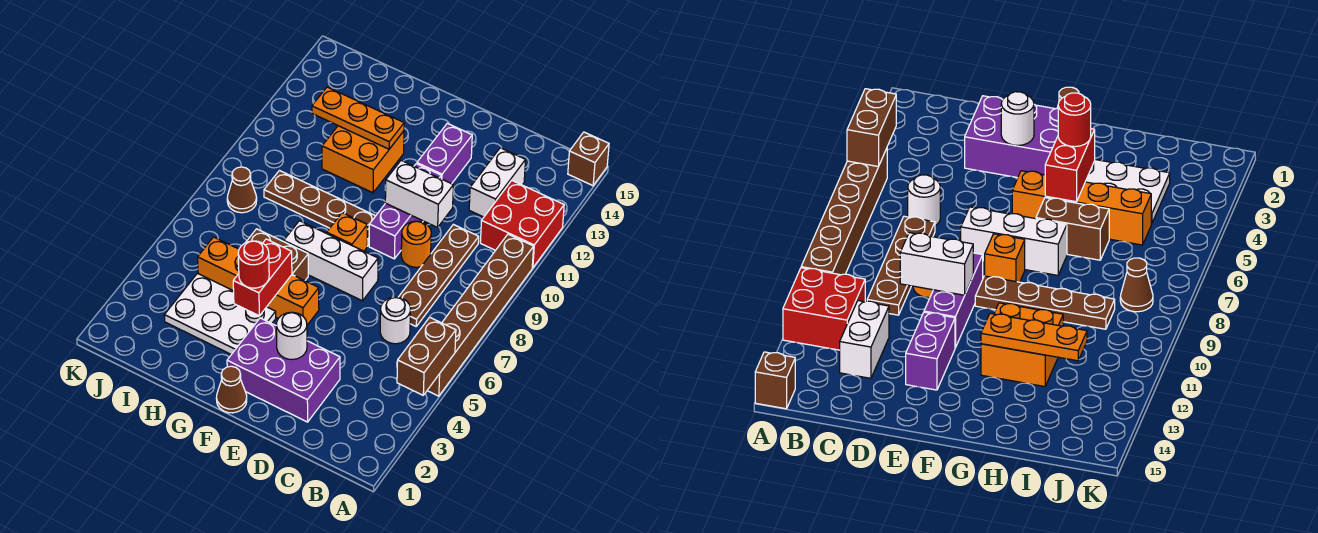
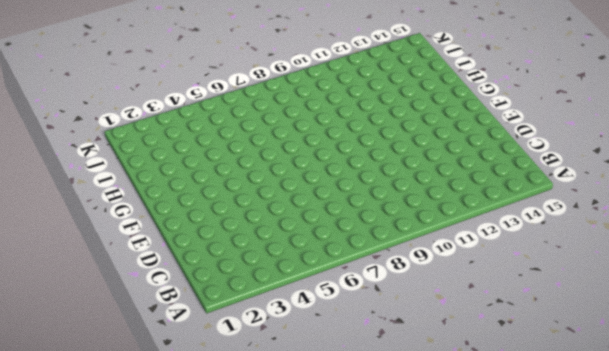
none -> brown brick A5:A10 level 1
none -> red brick A11:B12 level 1
none -> brown brick A15 level 1

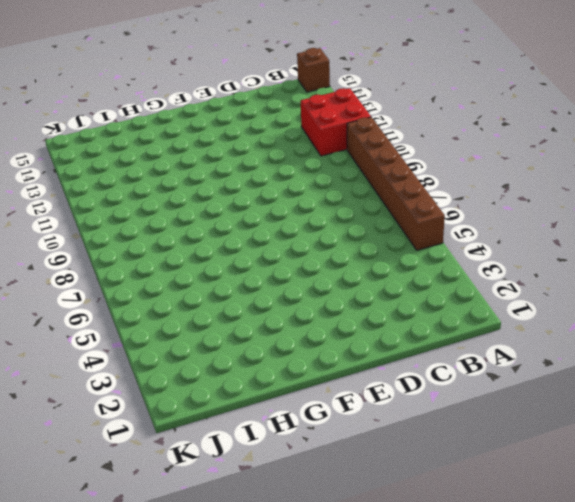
none -> white round brick C6 level 1
none -> brown plate C7:C10 level 1
none -> white brick C12:C13 level 1

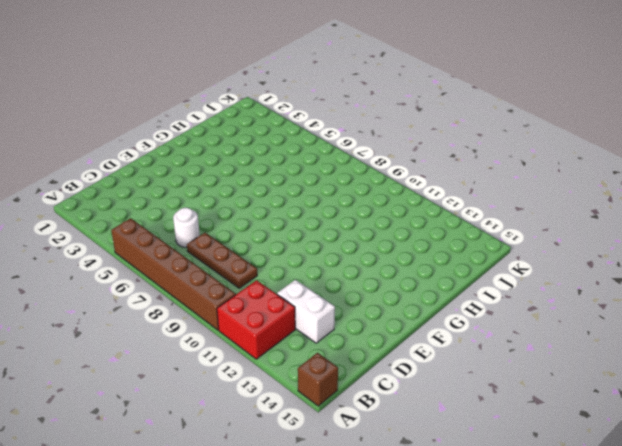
brown plate C7:C9 level 1 -> brown plate C7:C10 level 1
none -> purple brick D2:F3 level 1
none -> orange round brick D9 level 1
none -> white brick E7:G7 level 1

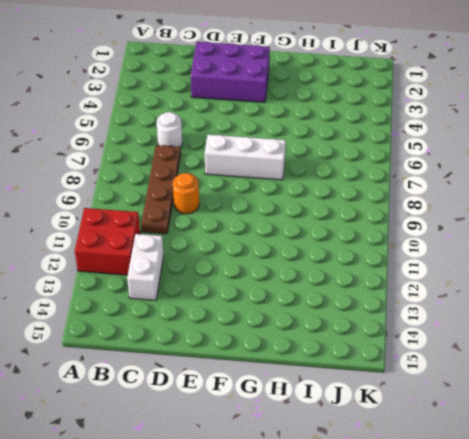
none -> brown brick A5:A10 level 1
none -> brown brick A15 level 1
none -> purple brick E9:E11 level 1

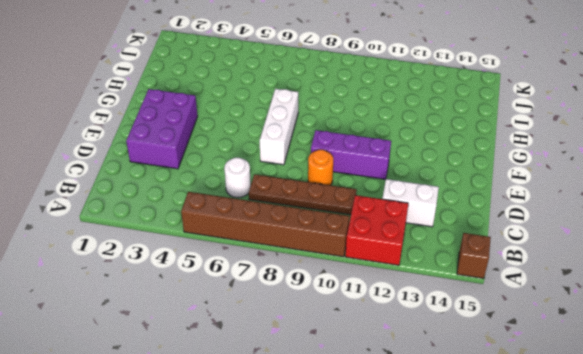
none -> purple brick E12:E13 level 1
none -> brown cone F1 level 1
none -> orange brick F5:I5 level 1

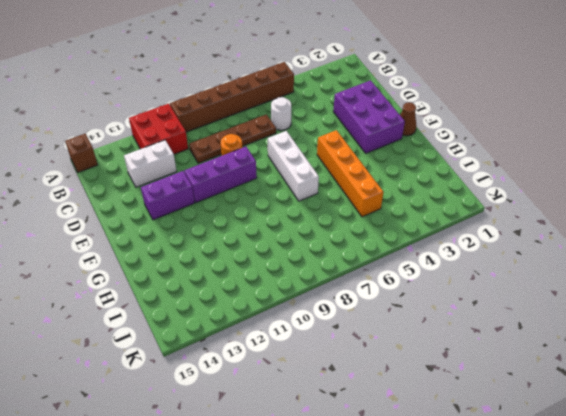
none -> orange brick F8 level 1
none -> brown plate F9:I9 level 1
none -> white plate G3:I4 level 1

